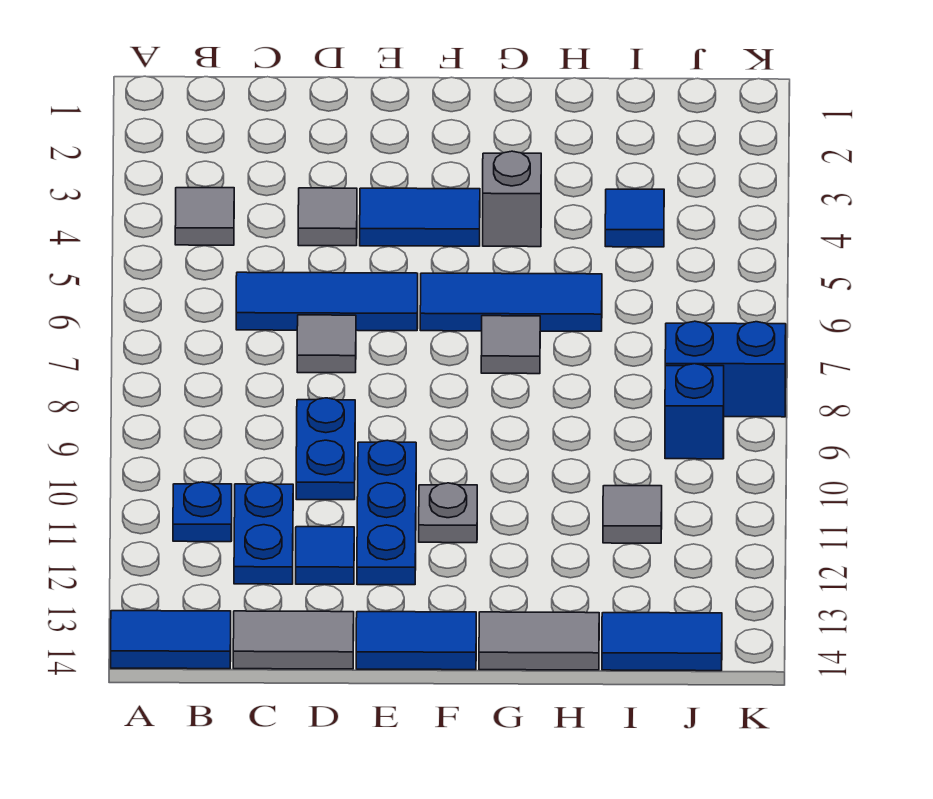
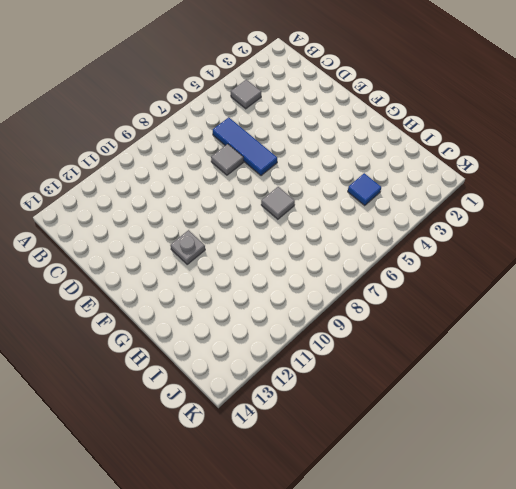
none -> blue tile A14:B14 level 1
none -> blue plate B11 level 1
none -> blue plate C11:C12 level 1

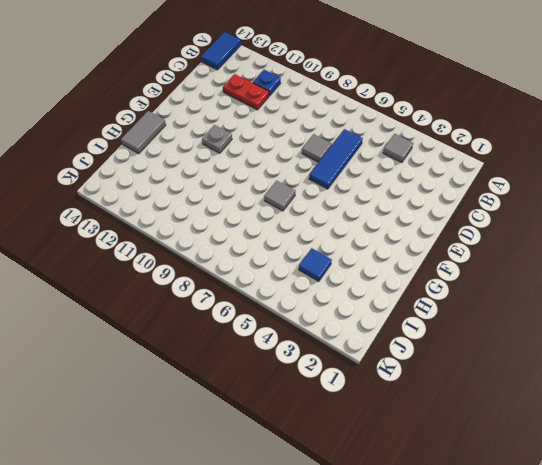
red plate C11:C12 level 1 -> blue plate C11:C12 level 1
none -> grey tile C14:D14 level 1
none -> grey tile D4 level 1
none -> blue plate D9:D10 level 1

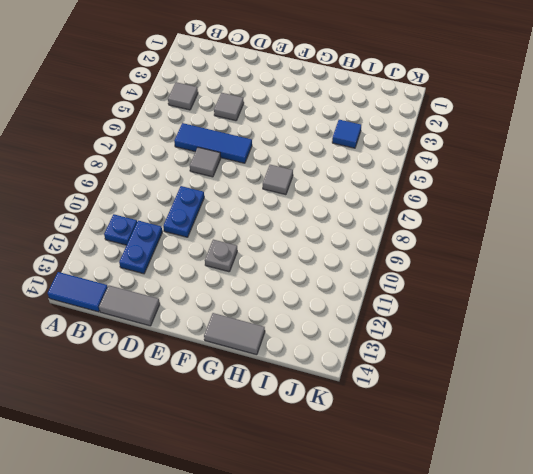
none -> blue tile D12 level 1
none -> blue tile E4:F4 level 1
none -> blue plate E10:E12 level 1

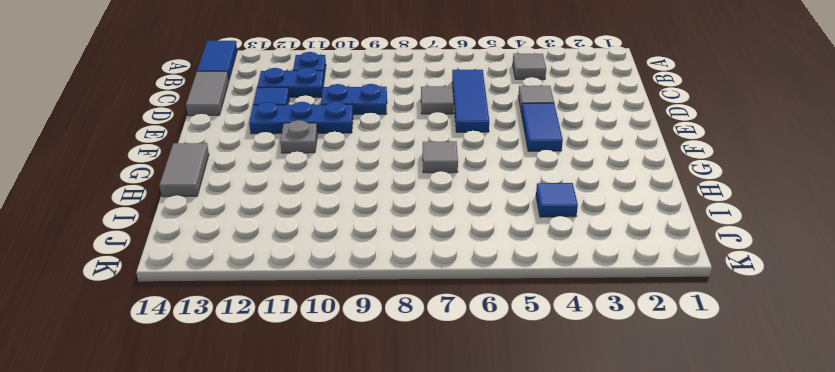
none -> blue tile E14:F14 level 1
none -> blue tile F6:H6 level 1
none -> grey brick G4 level 1

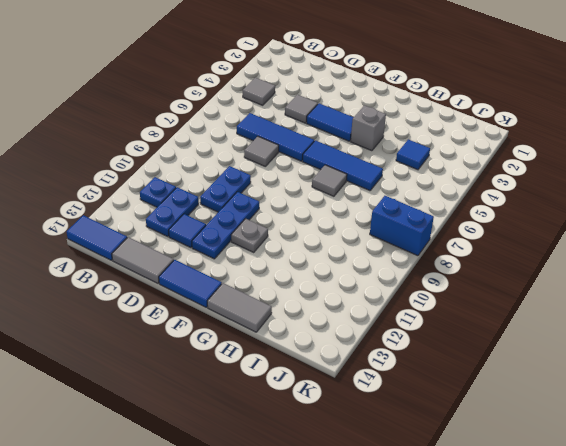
none -> grey tile I11 level 1
none -> blue tile I14:J14 level 1
none -> blue brick J9 level 1

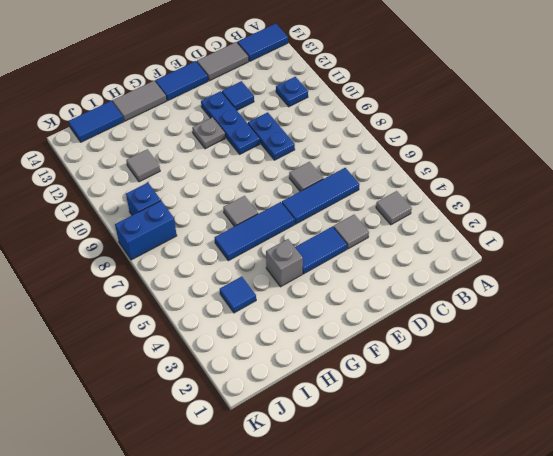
none -> blue plate C11:C12 level 1

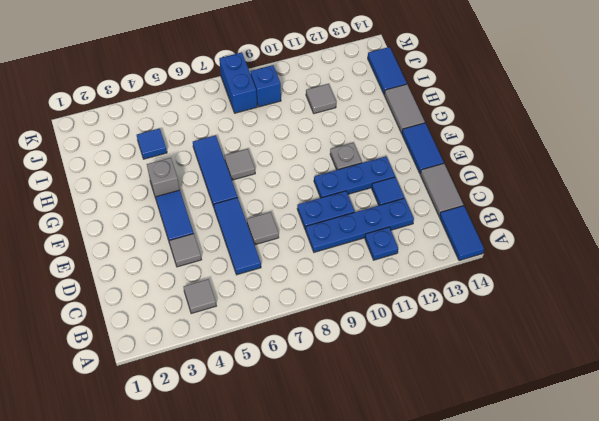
blue plate C9:C12 level 1 -> blue plate C11:C12 level 1

